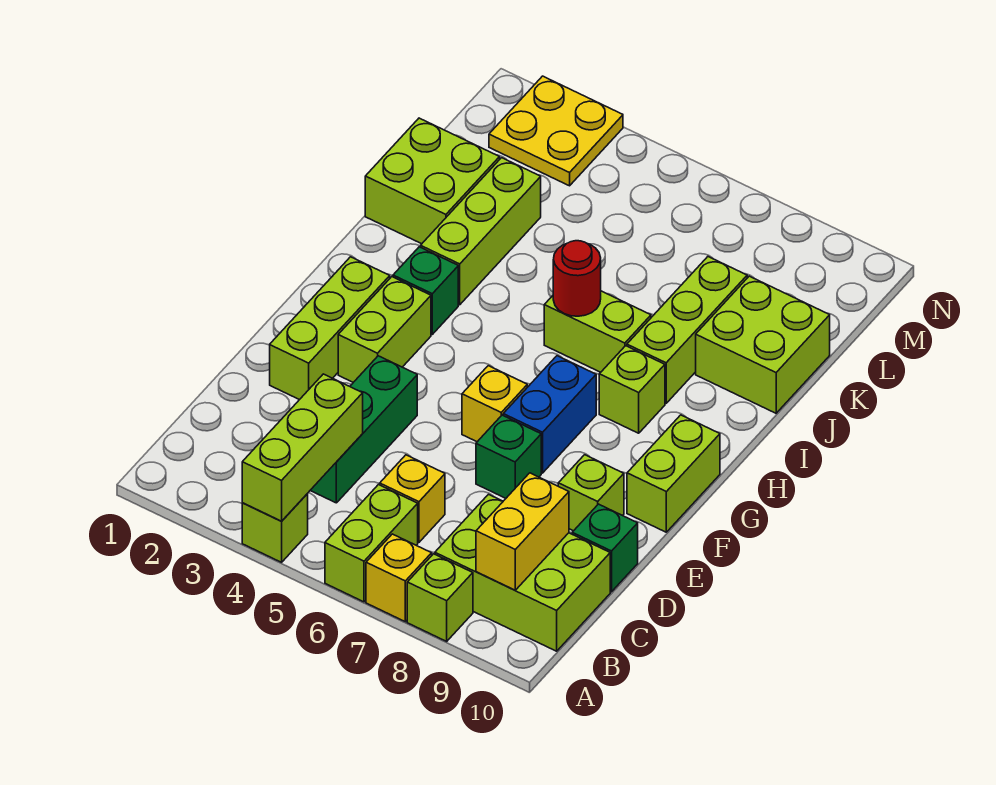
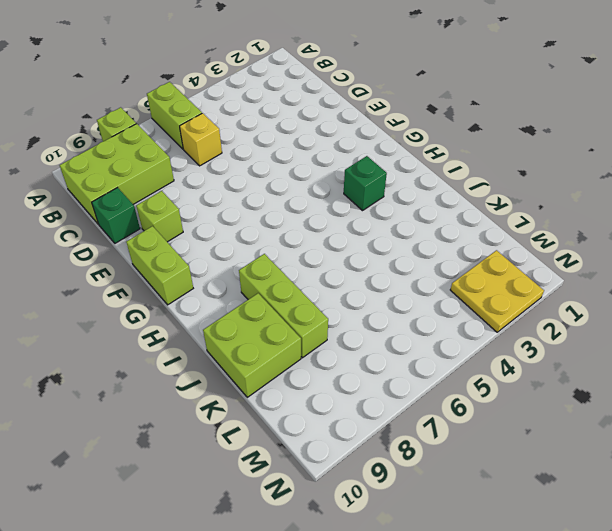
none -> lime brick A4 level 1
none -> yellow brick A7 level 1
none -> green brick C4:E4 level 1

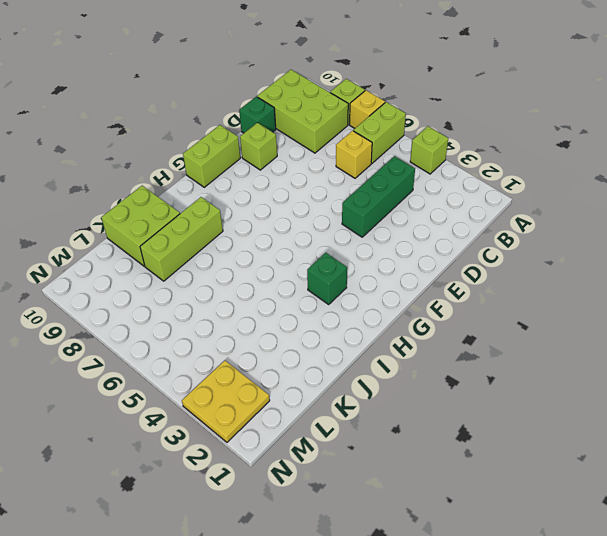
none -> lime brick E2:G2 level 1
none -> green brick E7 level 1
none -> lime brick F3:G3 level 1

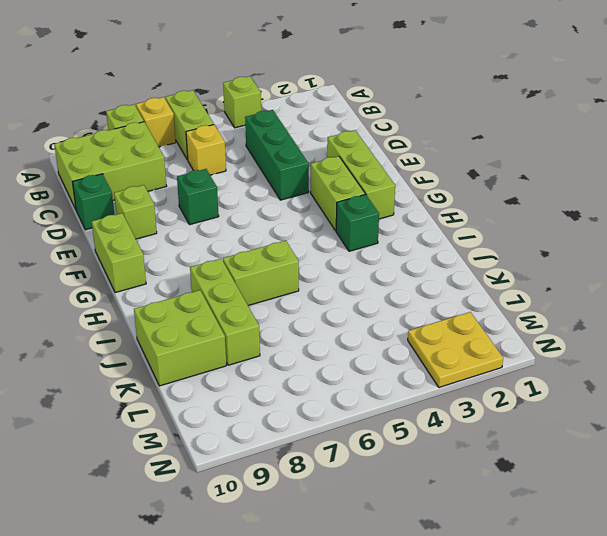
none -> yellow brick F6 level 1
none -> blue brick F7:G7 level 1
none -> lime brick H8 level 1

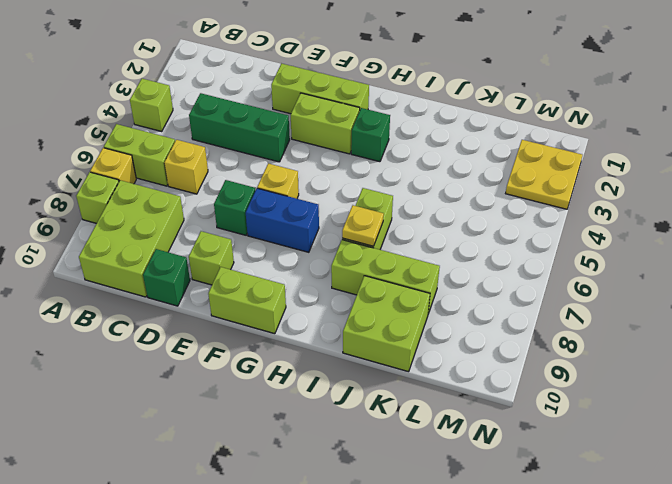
yellow plate I7 level 2 -> none
none -> lime brick H8 level 1
none -> lime brick I3:K3 level 1
none -> lime brick J1:K2 level 1

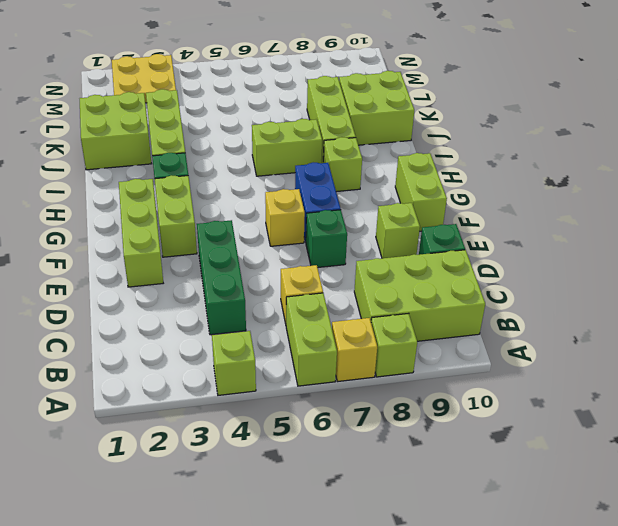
none -> lime brick A4:C4 level 2
none -> yellow brick B9:C9 level 2
none -> red round brick I6 level 2

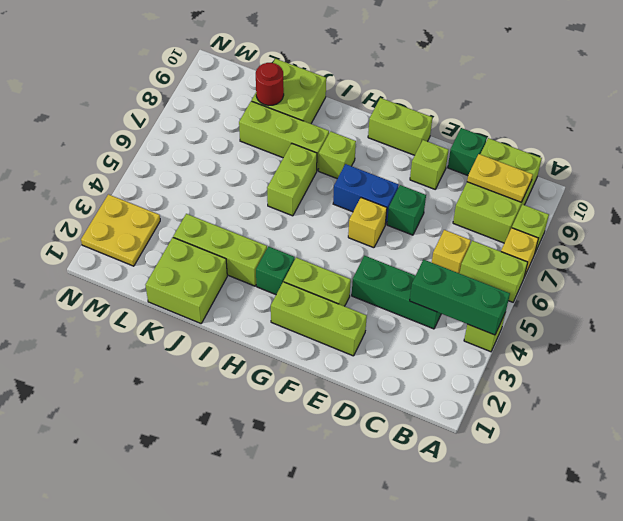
green brick A4:C4 level 2 -> lime brick A4:C4 level 2
yellow plate B9:C9 level 2 -> yellow brick B9:C9 level 2
red round brick K9 level 2 -> red round brick I6 level 2

